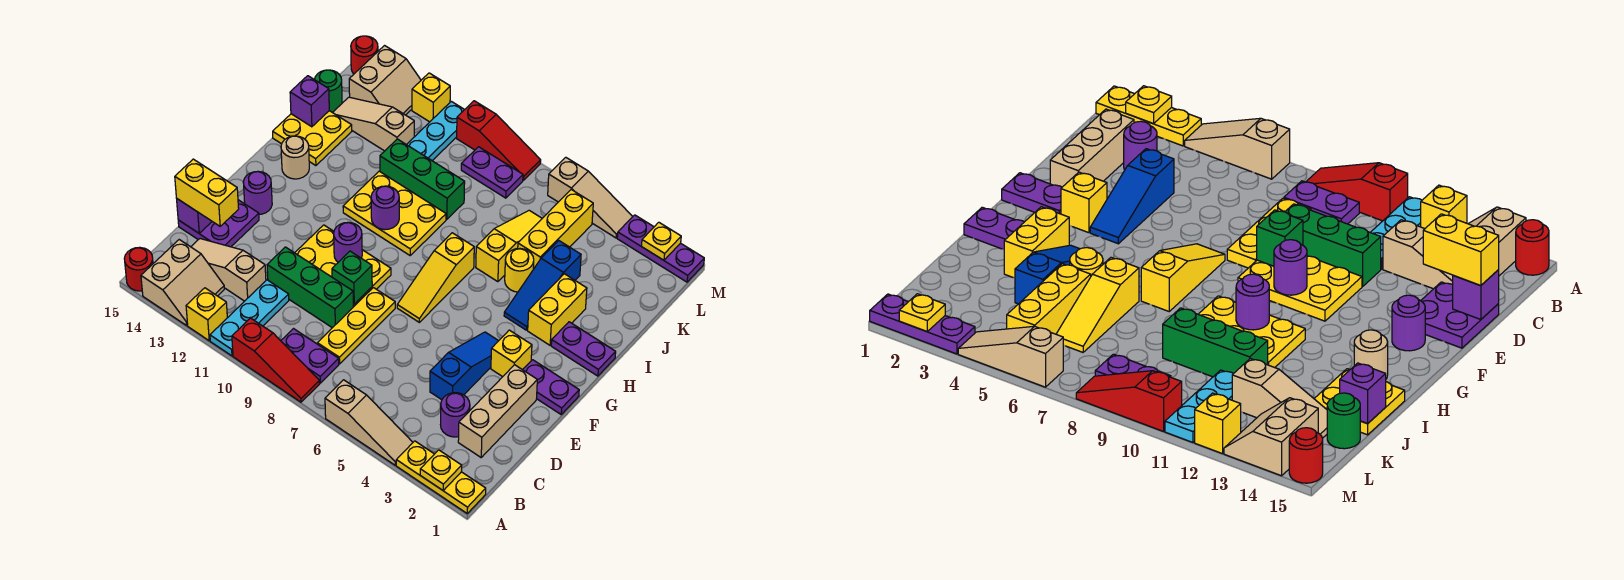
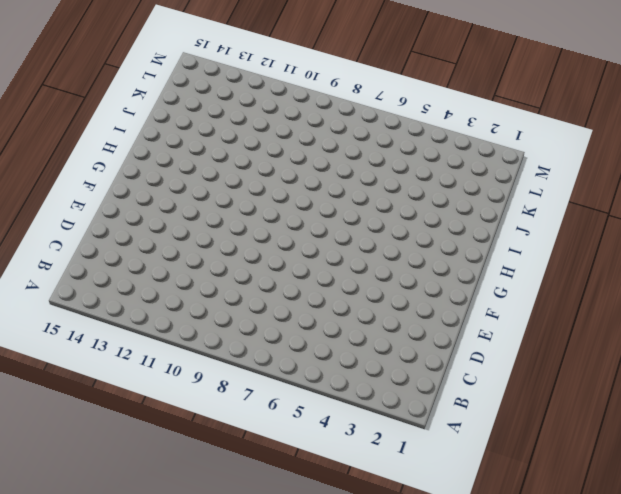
none -> yellow plate A1:A3 level 1
none -> tan slope A4:A6 level 1 top 6
none -> red slope A8:A10 level 1 top 10
none -> cyan plate A11:C11 level 1

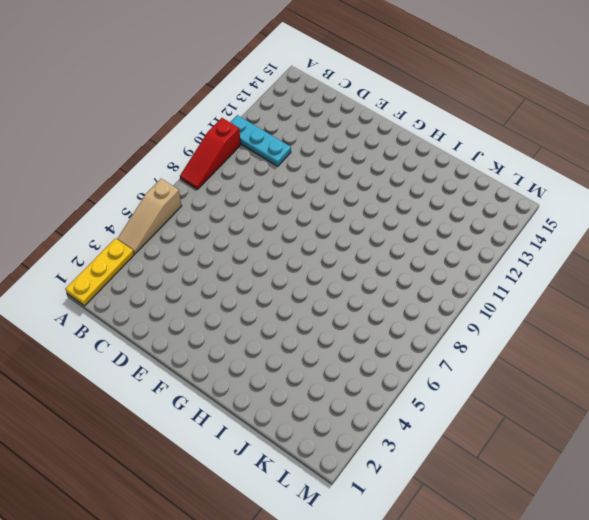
none -> yellow brick A12 level 1
none -> tan slope A13:B14 level 1 top 14
none -> red round brick A15 level 1
none -> purple plate B8:B9 level 1

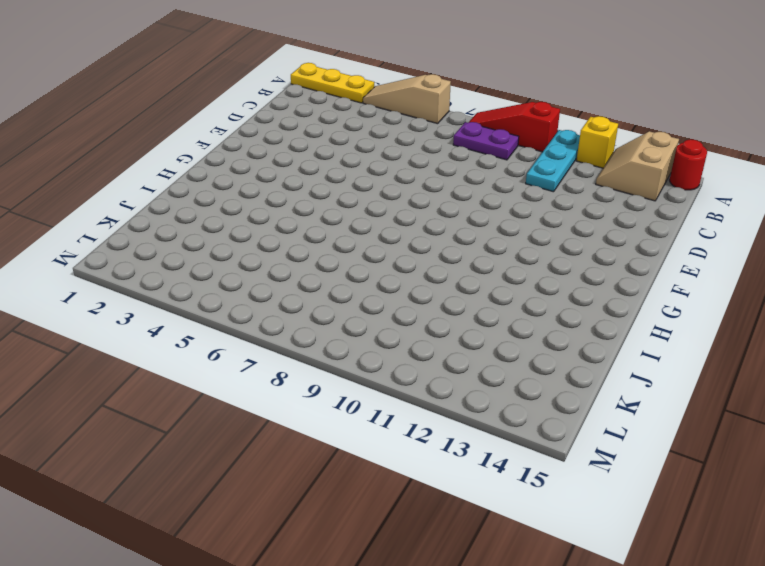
none -> tan brick C2:E2 level 1
none -> purple round brick C3 level 1
none -> yellow plate C8:E8 level 1
none -> tan slope C12:C14 level 1 top 12

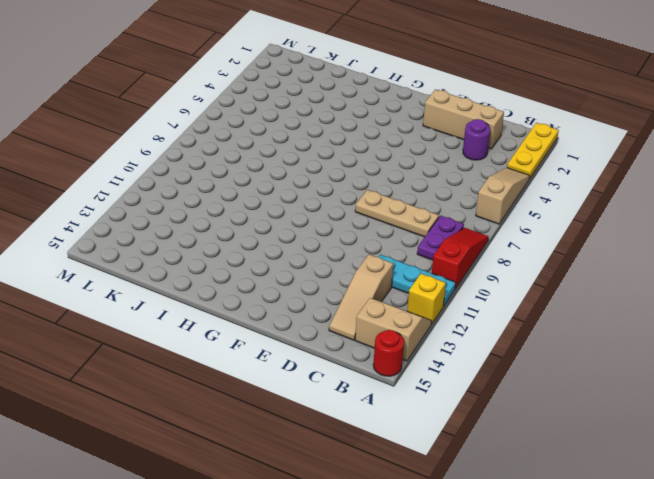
tan plate C8:E8 level 1 -> yellow plate C8:E8 level 1
none -> blue slope D4:F4 level 1 top D
none -> green brick D9:D11 level 1
none -> purple plate D14:E15 level 1
none -> yellow plate E9:F11 level 1

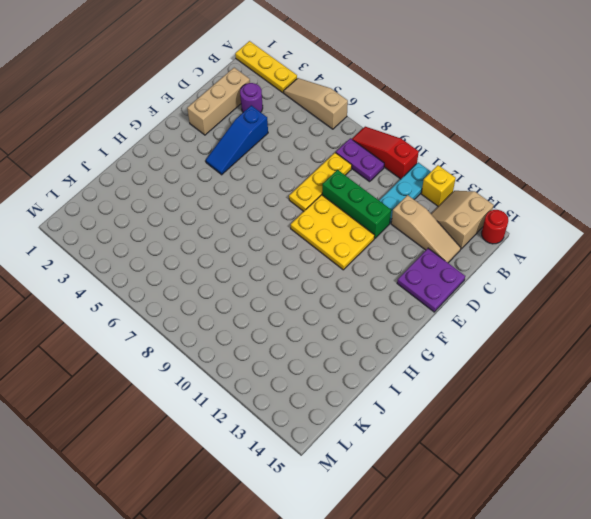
none -> purple plate F1:F2 level 1
none -> yellow brick F3 level 1
none -> yellow slope F7:H7 level 1 top H
none -> purple round brick F14 level 1

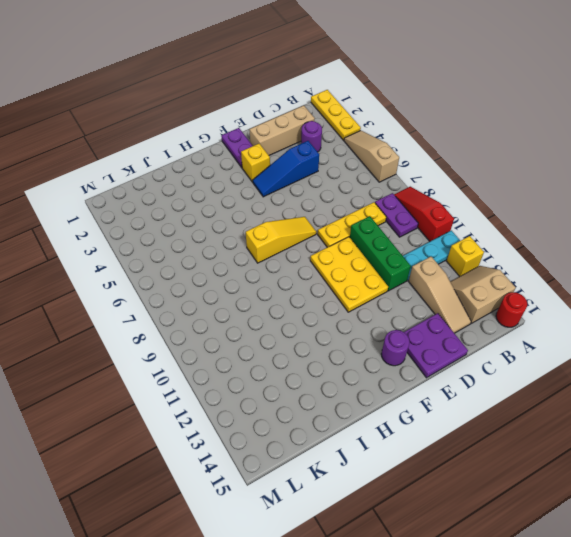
none -> purple plate H1:H2 level 1
none -> yellow brick H3:I3 level 1
none -> blue slope H4:J4 level 1 top J
none -> yellow plate H9:I11 level 1

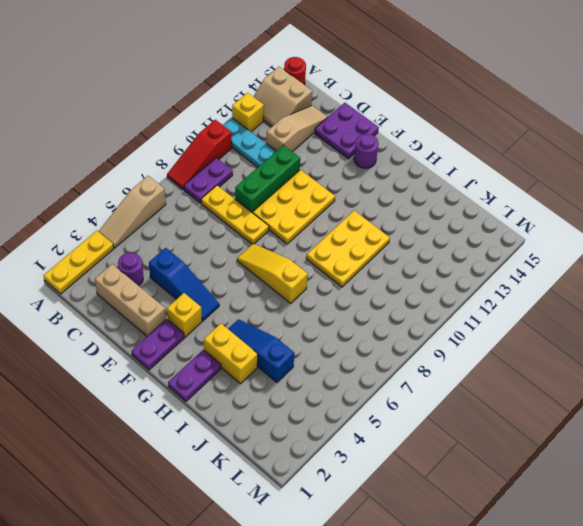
none -> tan round brick H14 level 1
none -> yellow round brick I5 level 1
none -> yellow slope I6:K6 level 1 top I
none -> yellow plate I14:J15 level 1

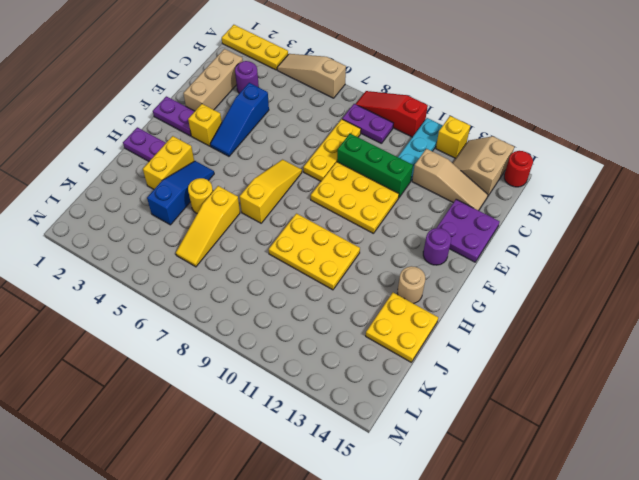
none -> yellow brick J5:L5 level 1
none -> green brick J9:J11 level 1
none -> cyan plate K11:M11 level 1
none -> tan slope K12:K14 level 1 top 12

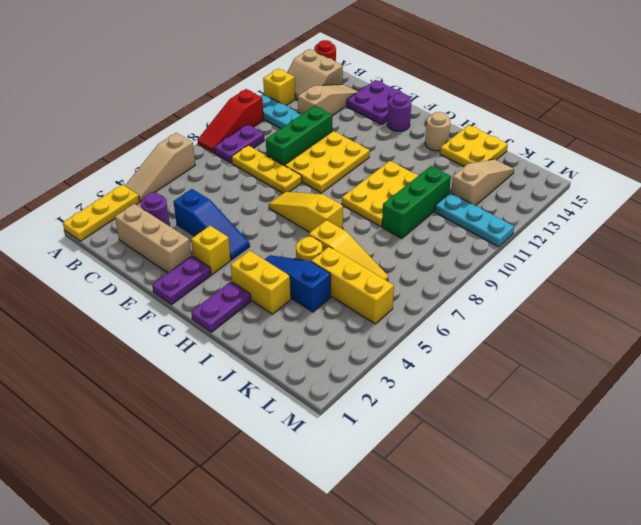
none -> green round brick K15 level 1
none -> purple plate L8:L9 level 1
none -> tan slope L13:M14 level 1 top 14
none -> purple plate M1:M3 level 1

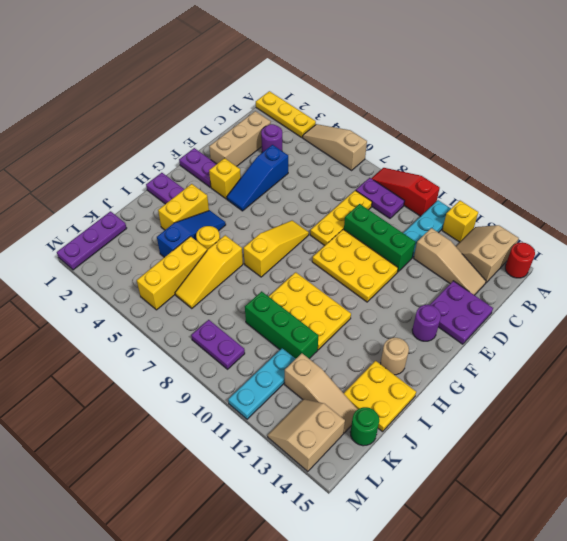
purple plate K1:M1 level 1 -> purple plate M1:M3 level 1
none -> tan slope M4:M6 level 1 top 6
none -> red slope M8:M10 level 1 top 10
none -> yellow brick M12 level 1
none -> red round brick M15 level 1

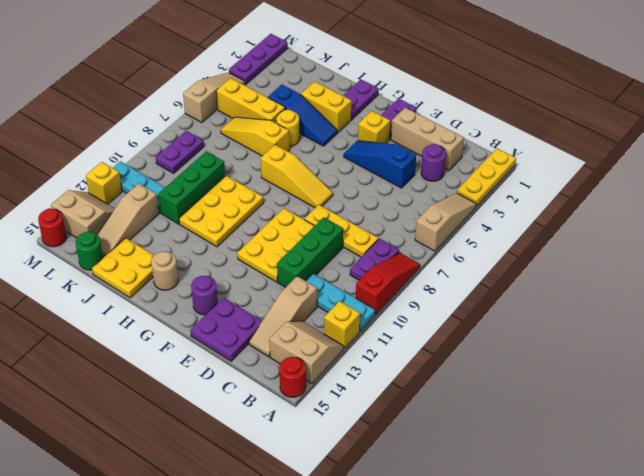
none -> red slope M8:M10 level 1 top 10
none -> yellow plate A2 level 2
none -> purple brick D15 level 2
none -> green brick E9 level 2

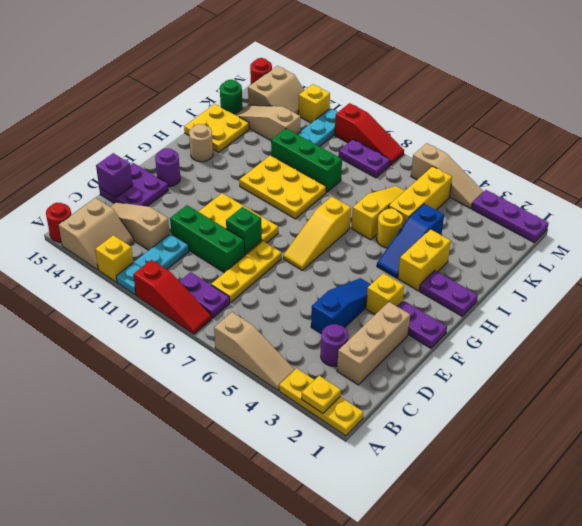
none -> purple round brick F10 level 2
none -> purple round brick H10 level 2
none -> purple brick J15 level 2
none -> yellow plate M2 level 2

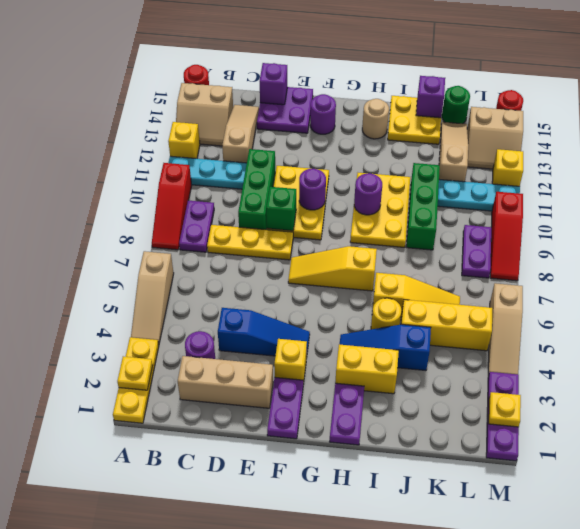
none -> yellow brick D14:D15 level 3

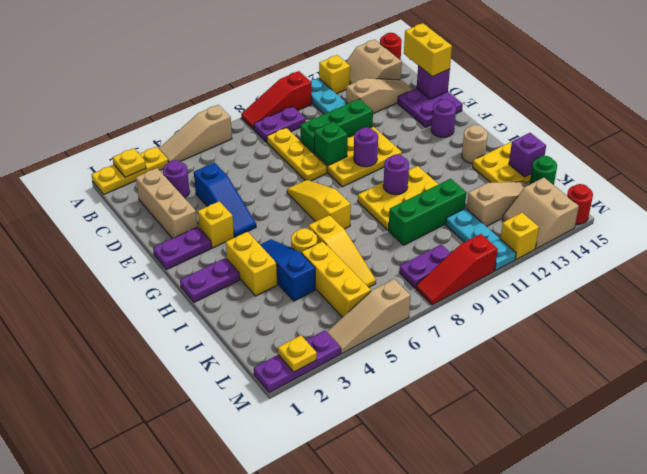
yellow brick C15:D15 level 3 -> yellow brick D14:D15 level 3

